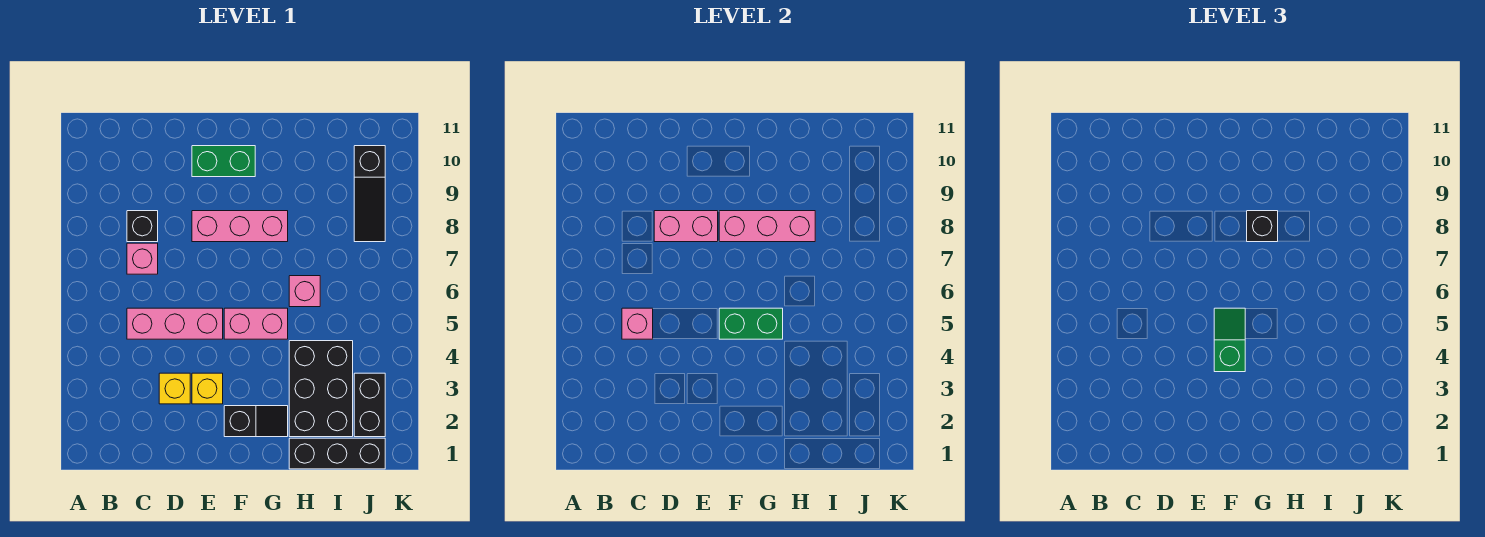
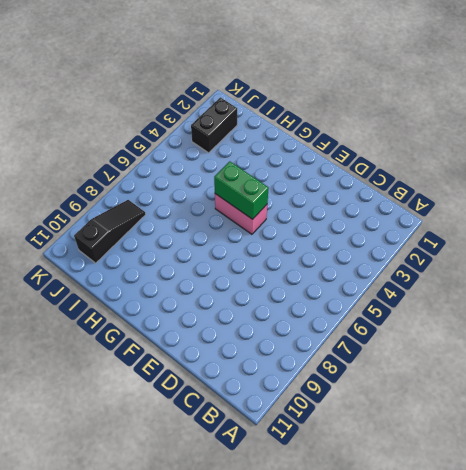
none -> pink brick C5:E5 level 1
none -> pink brick C7 level 1
none -> black brick C8 level 1

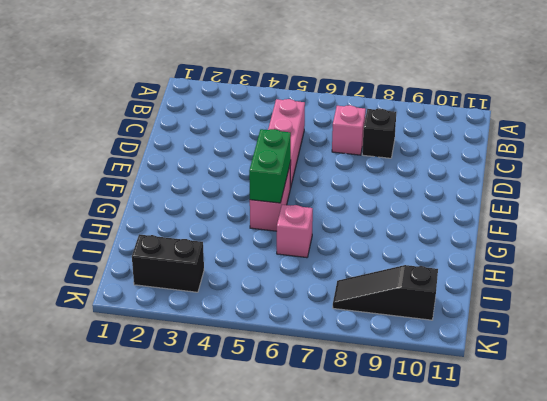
none -> yellow brick D3 level 1
none -> yellow brick E3 level 1
none -> pink brick E8:G8 level 1

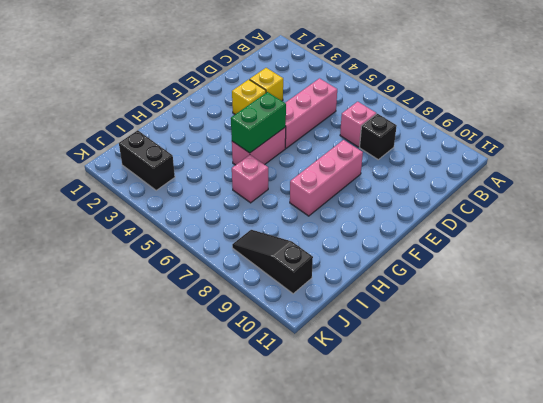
none -> green brick E10:F10 level 1
none -> black slope F2:G2 level 1 top F
none -> black brick H1:J1 level 1

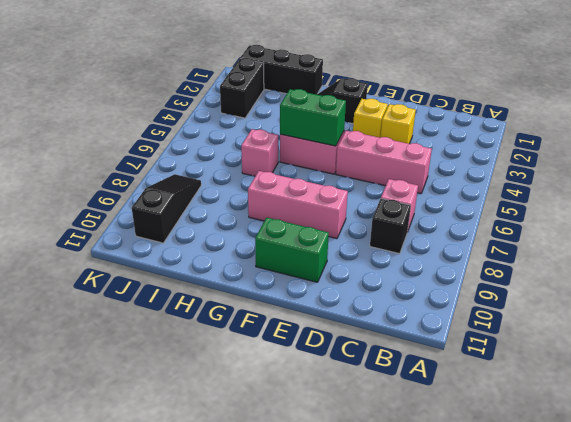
none -> black brick H2:I4 level 1
none -> pink brick C5 level 2
none -> pink brick D8:E8 level 2

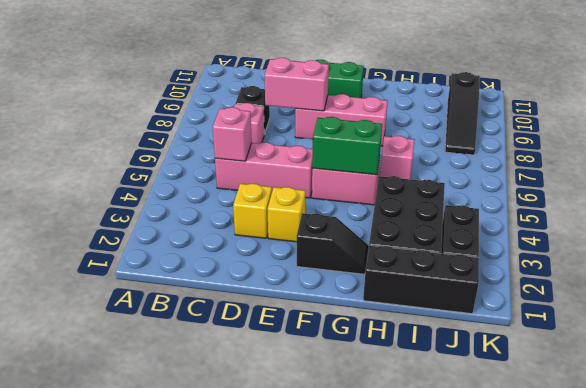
none -> pink brick F8:H8 level 2
none -> green slope F4:F5 level 3 top 4
none -> black brick G8 level 3

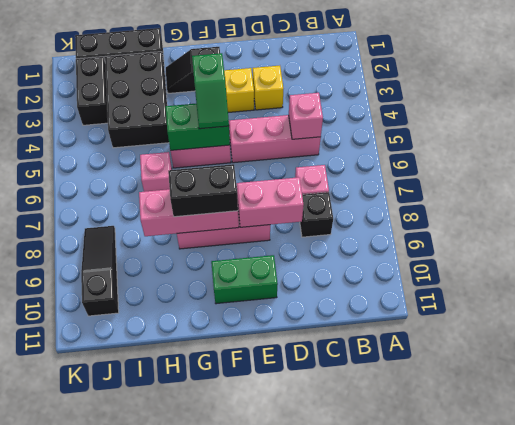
black brick F8:G8 level 3 -> black brick G8 level 3

